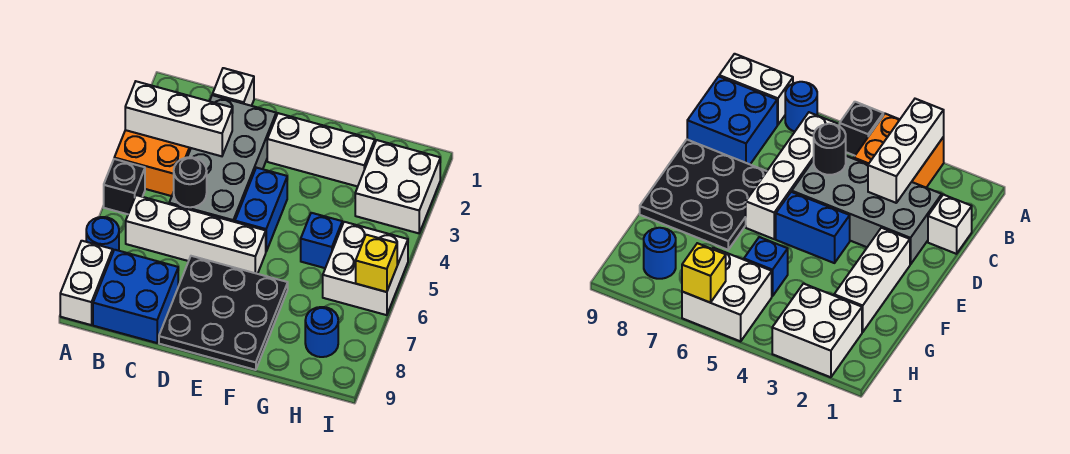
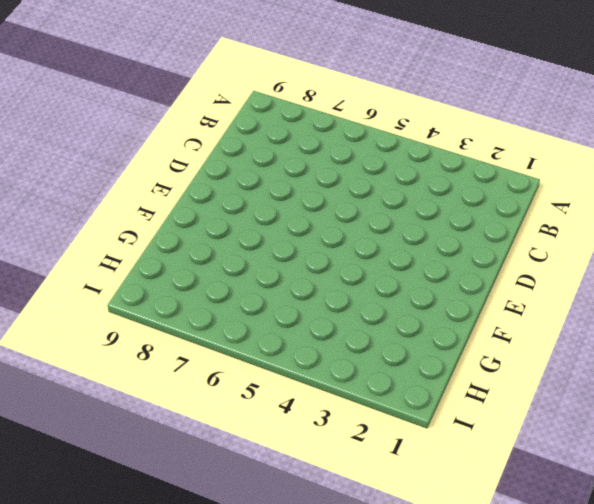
none -> orange brick A3:B4 level 1
none -> black brick A5 level 1
none -> blue round brick A7 level 1

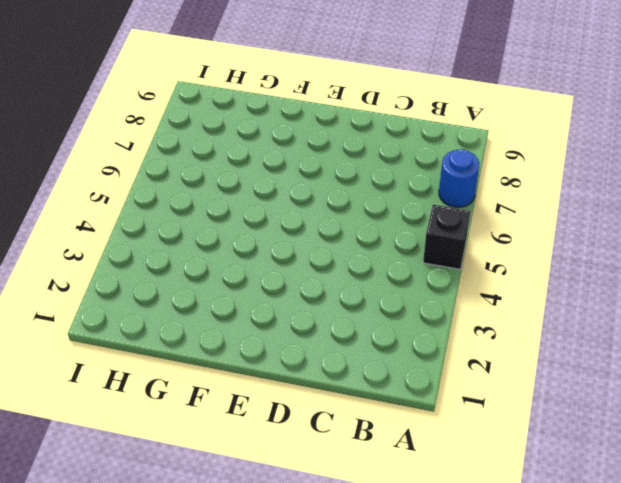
none -> orange brick A3:B4 level 1
none -> white brick A8:A9 level 1
none -> white brick B6:E6 level 1

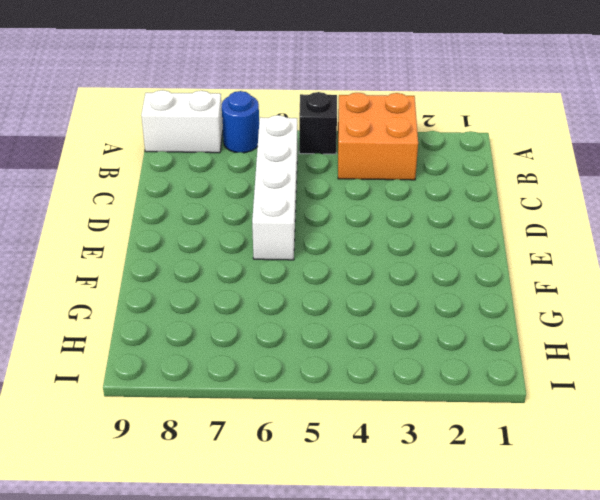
none -> blue brick B8:C9 level 1
none -> white brick C1 level 1
none -> grey brick C2:D5 level 1

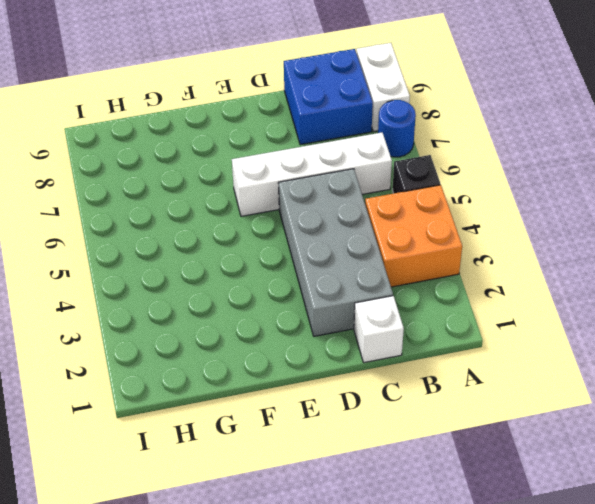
none -> black plate D7:F9 level 1
none -> white brick E2:G2 level 1
none -> blue brick E4:E5 level 1

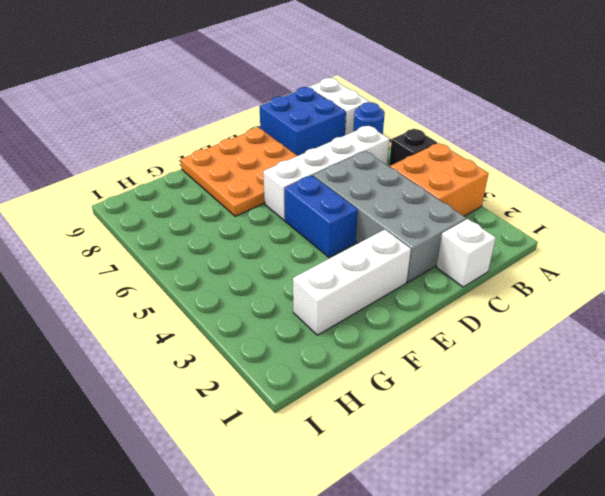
orange plate D7:F9 level 1 -> black plate D7:F9 level 1
none -> blue brick G5 level 1
none -> white brick H2:I3 level 1
none -> white brick H5:I6 level 1

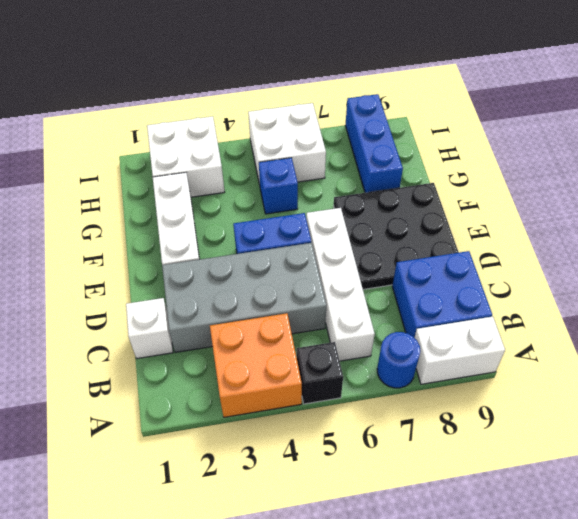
blue brick G8:I8 level 1 -> blue round brick H8 level 1
none -> white brick A3:C3 level 2
none -> black round brick C5 level 2
none -> yellow brick I6 level 2

